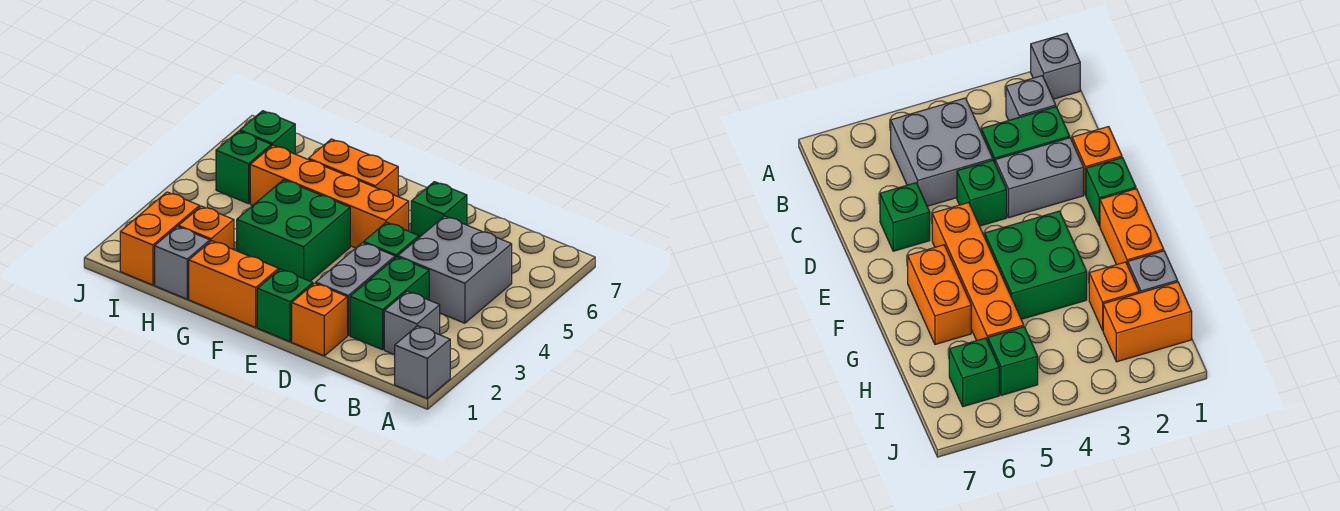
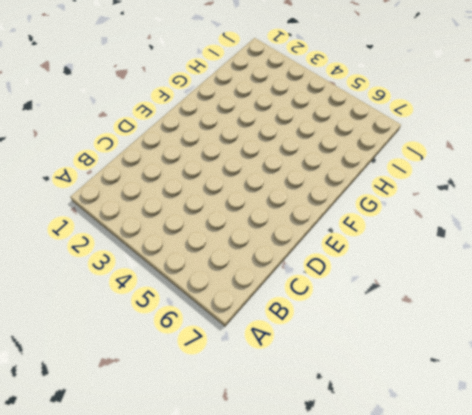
none -> grey brick A1 level 1
none -> grey brick B2 level 1
none -> grey brick B4:C5 level 1

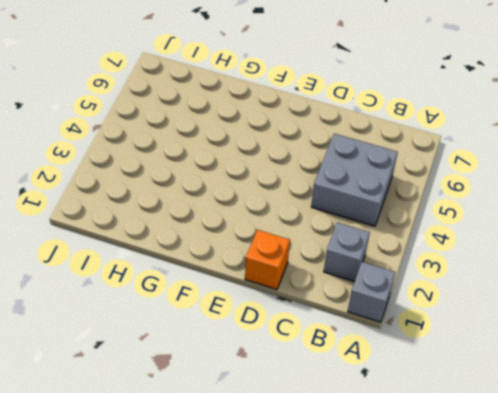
none -> green brick C2:C3 level 1
none -> grey brick D2:D3 level 1
none -> green brick D4 level 1

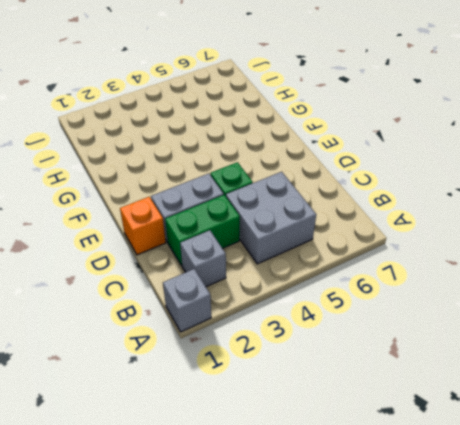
none -> green brick D6 level 1
none -> green brick E1 level 1
none -> orange brick E5:H5 level 1

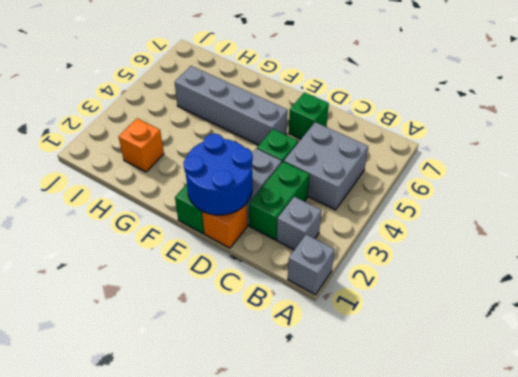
blue round brick D1:E2 level 2 -> none
grey brick E5:H5 level 1 -> orange brick E5:H5 level 1
none -> orange brick F1:G1 level 1
none -> green brick F3:G4 level 1
none -> orange brick F6:G6 level 1

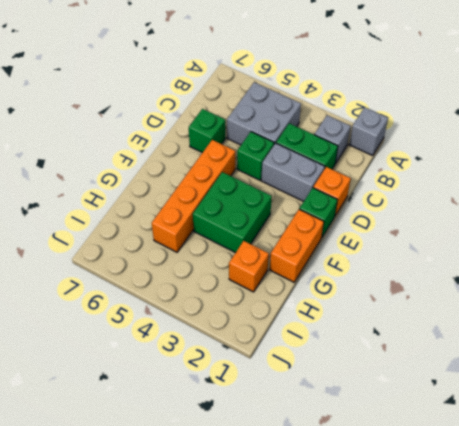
none -> orange brick F6:G6 level 1
none -> grey brick H1 level 1
none -> orange brick I1:I2 level 1

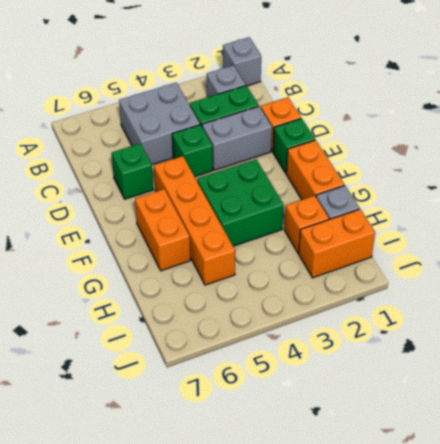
none -> green brick I5 level 1
none -> green brick I6 level 1

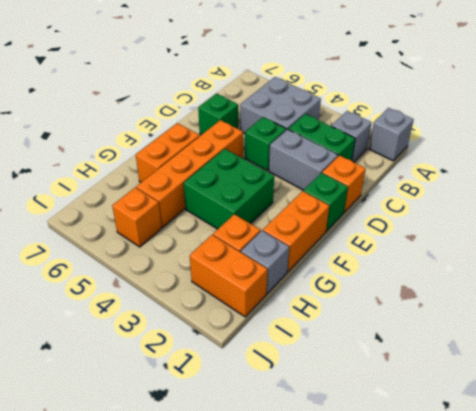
orange brick I5 level 1 -> green brick I5 level 1
none -> green brick I6 level 1

